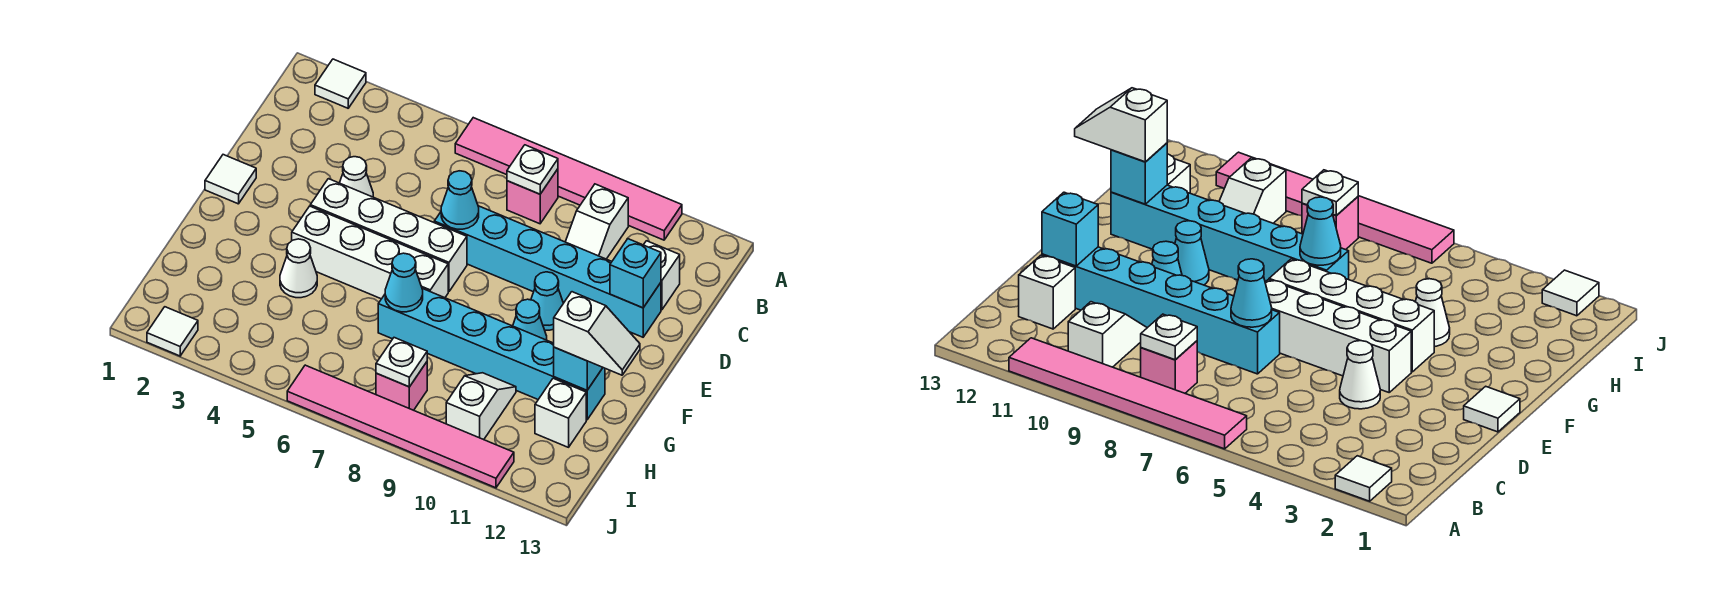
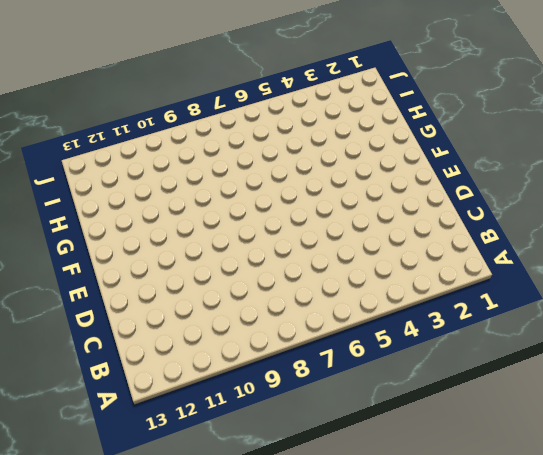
none -> white tile A2 level 1
none -> pink tile A6:A11 level 1
none -> pink brick B8 level 1

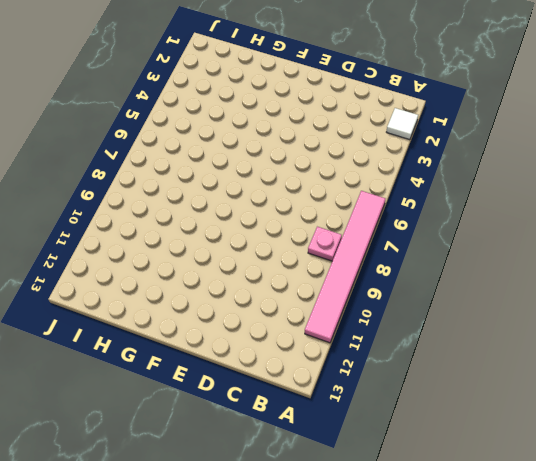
pink plate B8 level 1 -> pink brick B8 level 1
none -> white slope B10:C10 level 1 top B
none -> white brick C12 level 1
none -> white cone D4 level 1

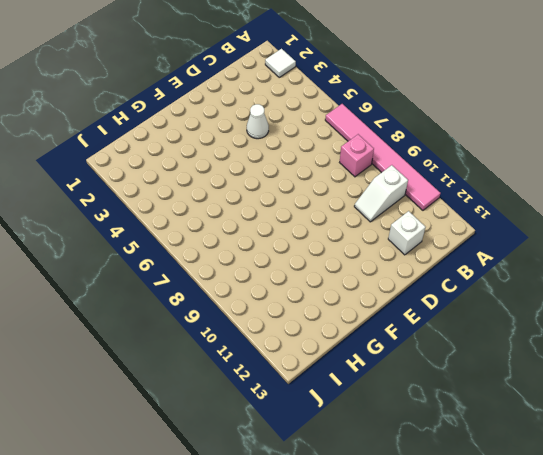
none -> cyan brick D7:D12 level 1
none -> white tile E1 level 1
none -> white brick E4:E7 level 1

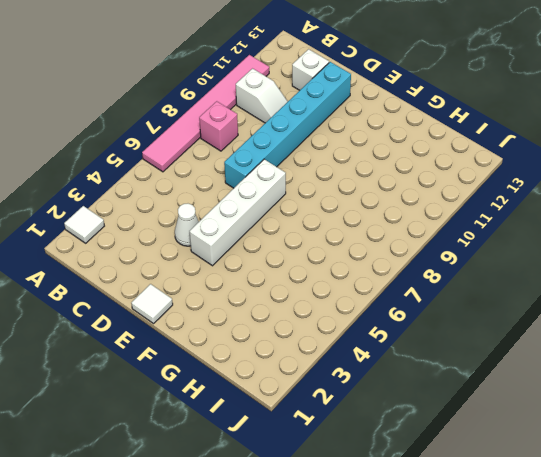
none -> cyan cone E10 level 1
none -> white brick F4:F7 level 1
none -> cyan cone F10 level 1

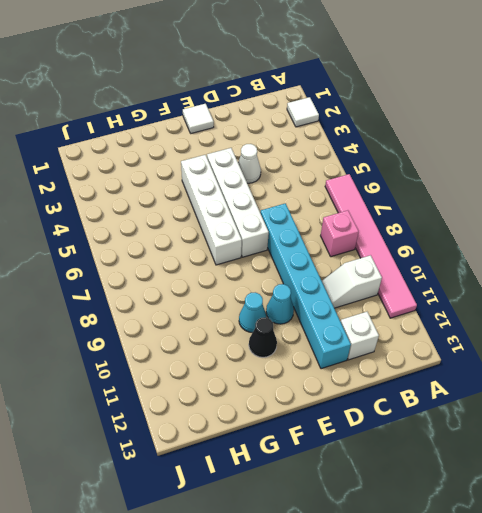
black cone F11 level 1 -> none
none -> white cone G4 level 1
none -> cyan brick G7:G12 level 1
none -> white slope H10:I10 level 1 top I

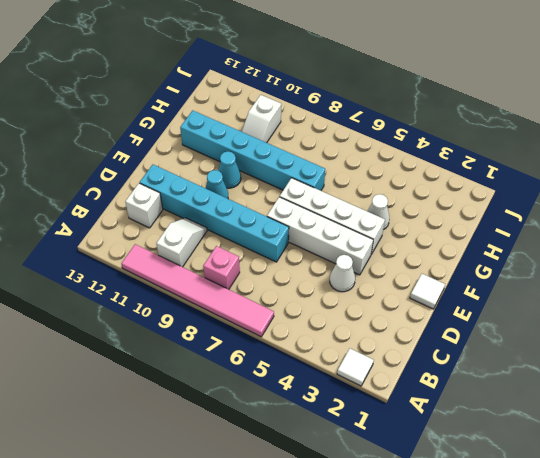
none -> white brick H12 level 1
none -> pink brick I8 level 1
none -> white tile J2 level 1

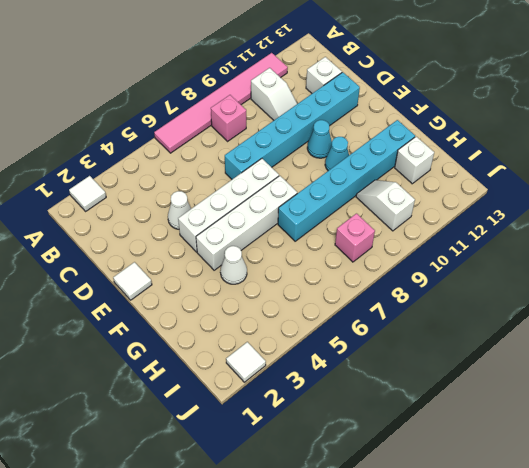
none -> pink tile J6:J11 level 1
none -> white plate B8 level 2
none -> cyan cone D7 level 2

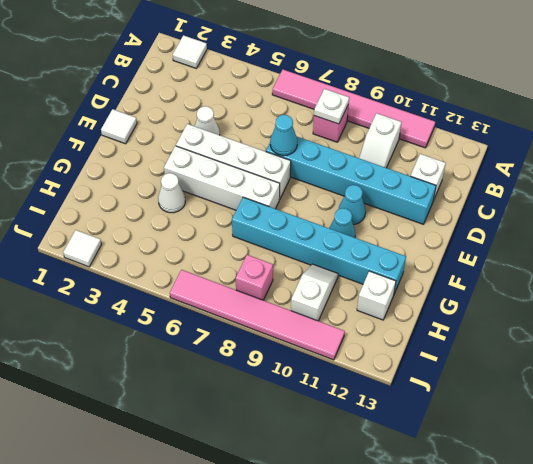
none -> cyan brick D12 level 2
none -> cyan cone G7 level 2
none -> cyan brick G12 level 2

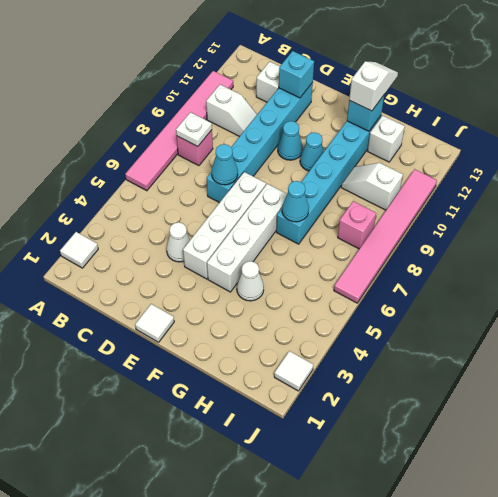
none -> white plate I8 level 2

